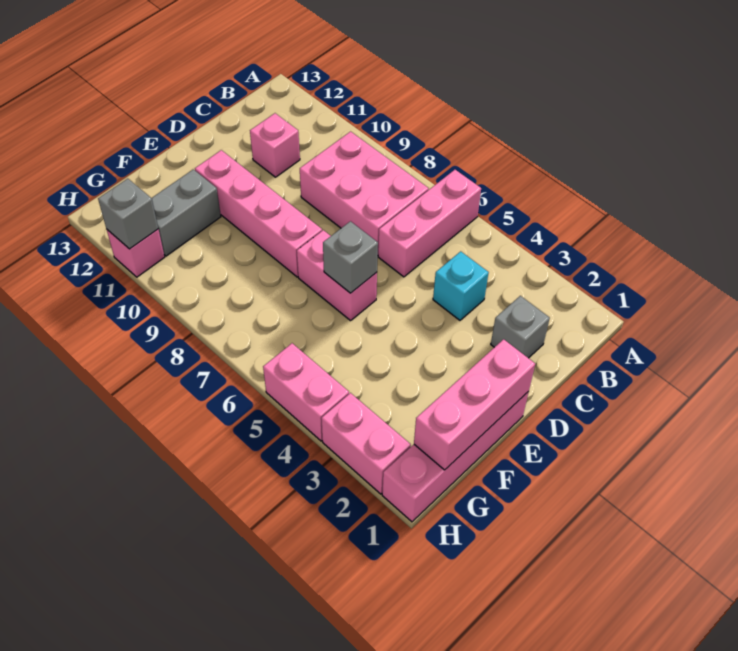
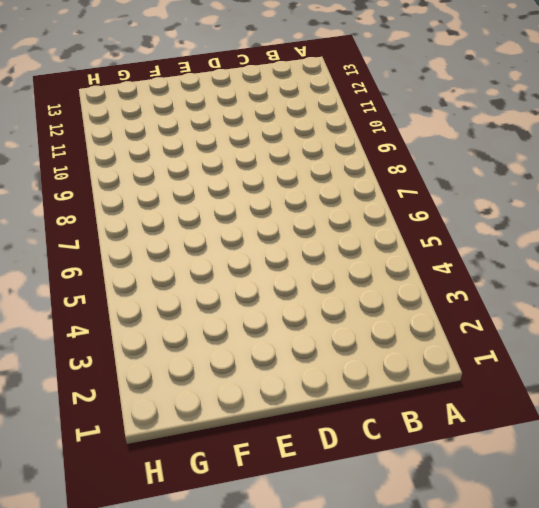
none -> pink brick A6:C6 level 1
none -> pink brick B7:C9 level 1
none -> grey brick C2 level 1

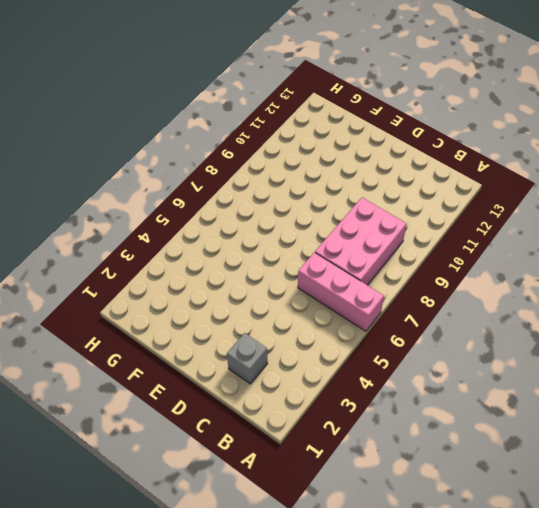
none -> cyan brick C4 level 1
none -> pink brick C11 level 1
none -> pink brick E1:H1 level 1

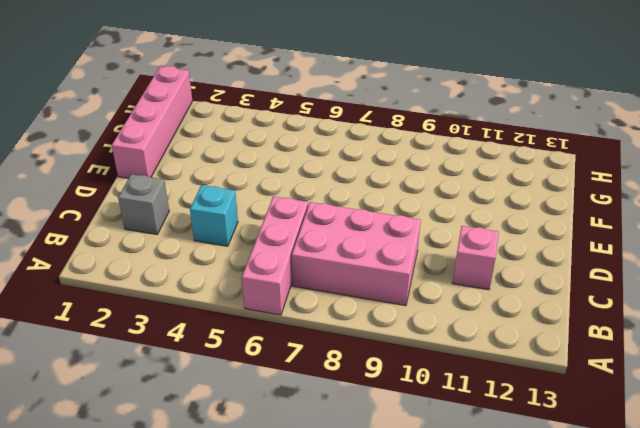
none -> pink brick E6:E7 level 1
none -> pink brick E8:E11 level 1
none -> grey brick F11:G11 level 1

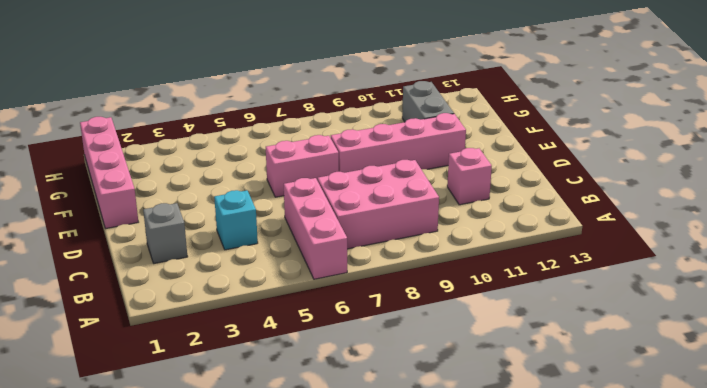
none -> pink brick H2:H3 level 1
none -> pink brick H4:H5 level 1
none -> pink brick H11 level 1

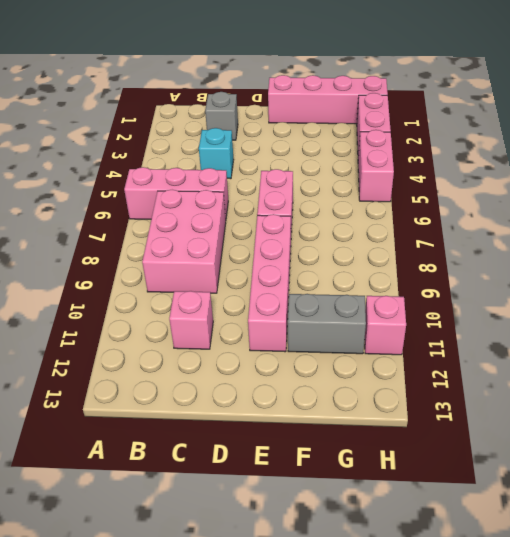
none -> pink brick E1:G1 level 2
none -> grey brick E6 level 2
none -> grey brick H11 level 2

